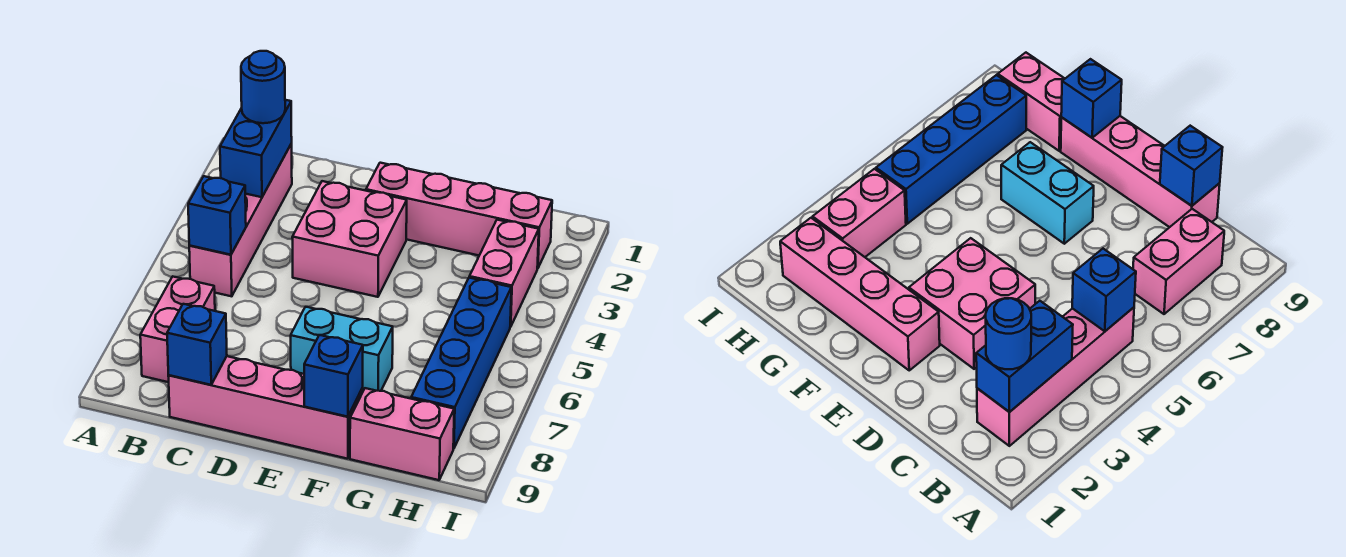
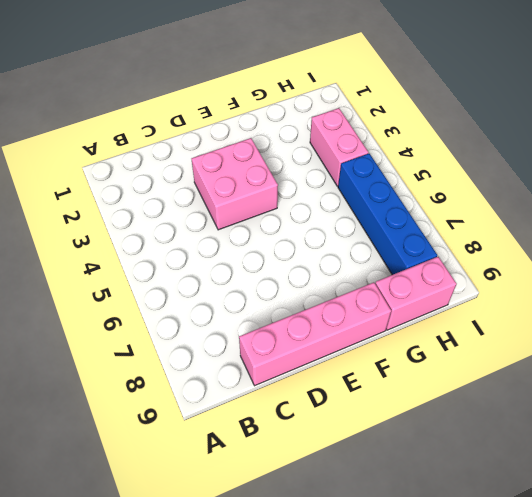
none -> pink brick B2:B5 level 1
none -> pink brick B7:B8 level 1
none -> pink brick E2:H2 level 1

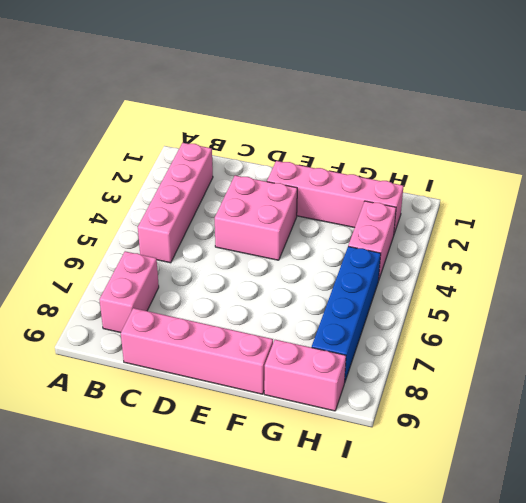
none -> cyan brick E7:F7 level 1
none -> blue brick B2:B3 level 2
none -> blue brick B5 level 2

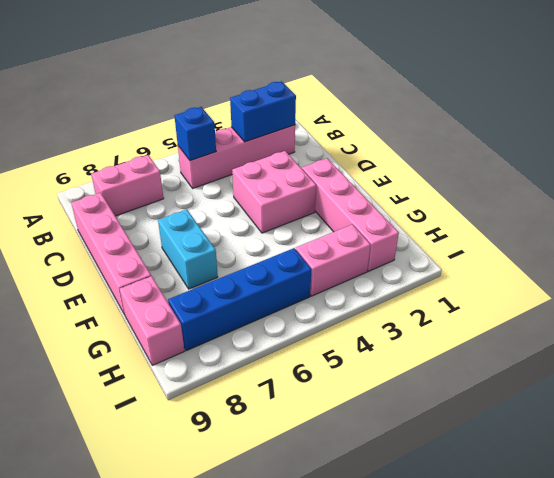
none -> blue brick C9 level 2
none -> blue brick F9 level 2
none -> blue round brick B2 level 3

